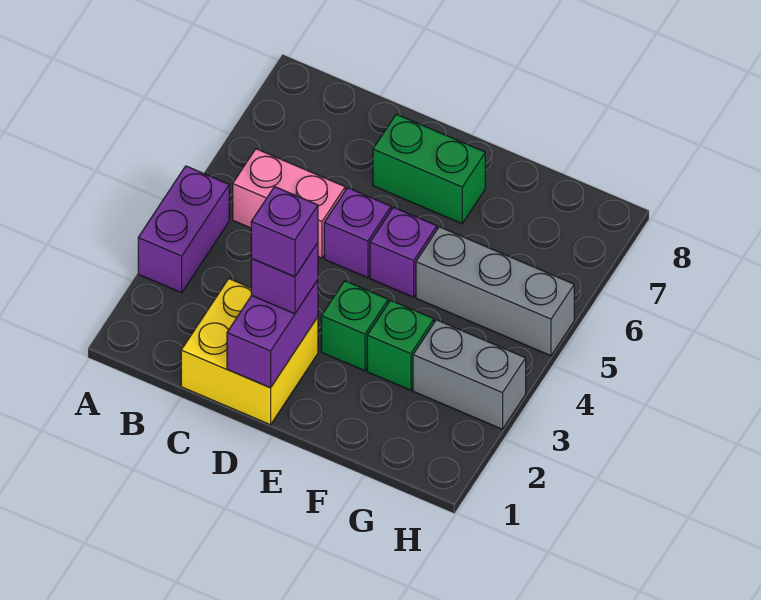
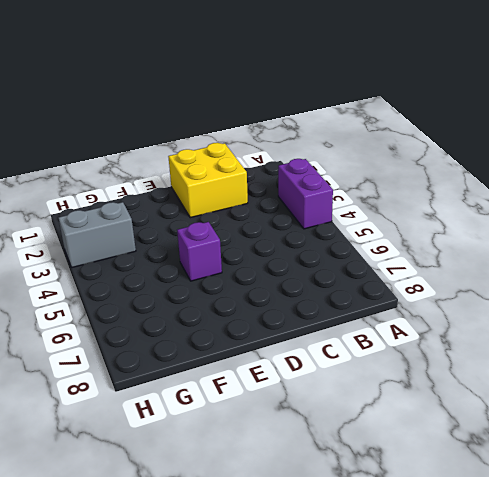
none -> pink brick B5:C5 level 1
none -> purple brick D5 level 1
none -> green brick D7:E7 level 1

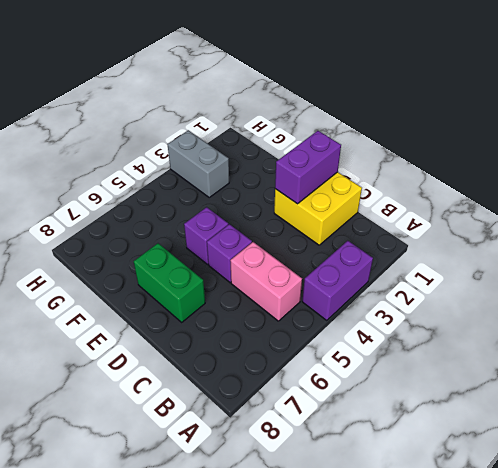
none -> green brick E3 level 1
none -> green brick F3 level 1
none -> grey brick F5:H5 level 1

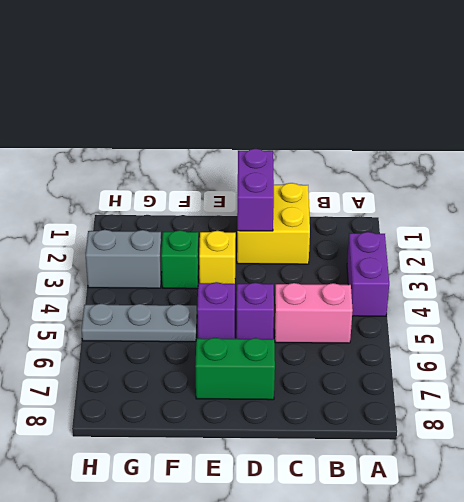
yellow brick E3 level 1 -> green brick E3 level 1
grey plate F5:H5 level 1 -> grey brick F5:H5 level 1
none -> purple brick D2 level 3
none -> purple brick D2 level 4

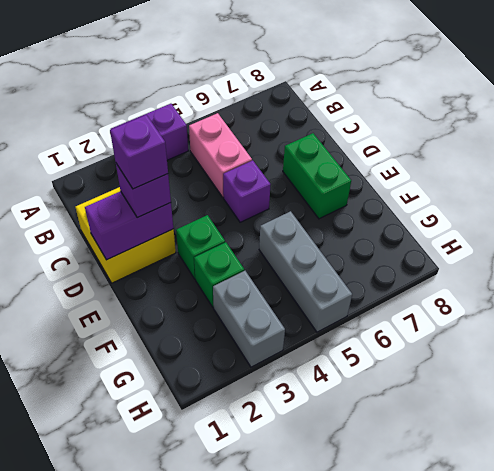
none -> purple brick E5 level 1

